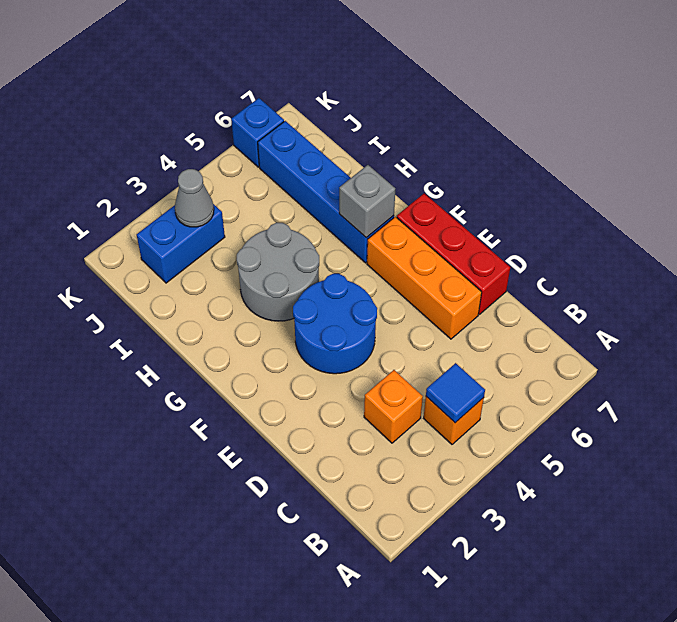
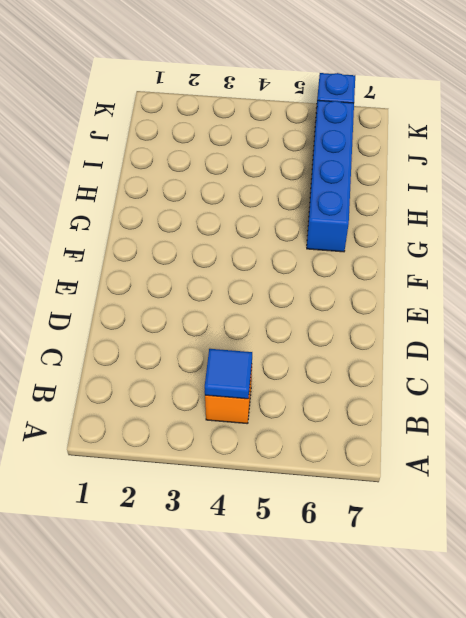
none -> orange brick C3 level 1
none -> orange brick D6:F6 level 1
none -> red brick D7:F7 level 1

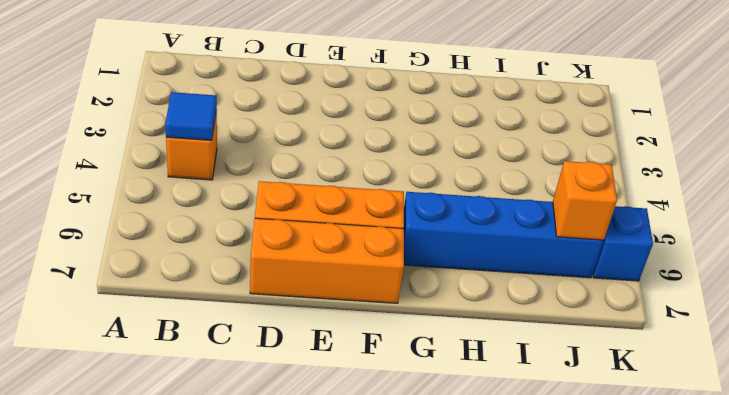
orange brick D7:F7 level 1 -> red brick D7:F7 level 1
orange brick J6 level 2 -> orange brick C3 level 1
none -> blue round brick E3:F4 level 1
none -> grey round brick G3:H4 level 1
none -> blue brick J2:J3 level 1

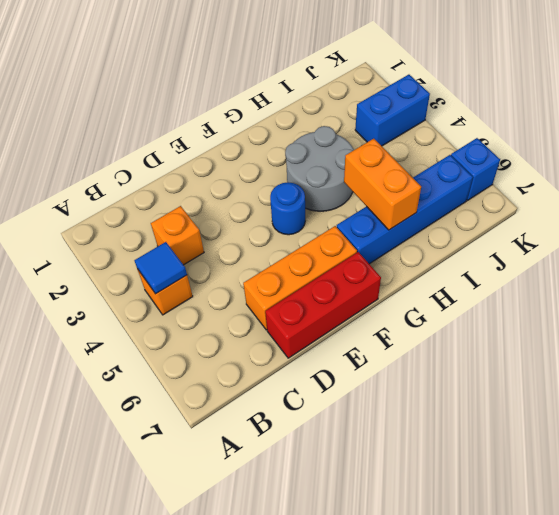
blue round brick F4 level 1 -> blue round brick E3:F4 level 1
orange brick H5:H6 level 2 -> none
blue brick J3:K3 level 1 -> blue brick J2:J3 level 1
none -> grey brick G6 level 2
none -> grey cone J3 level 2

